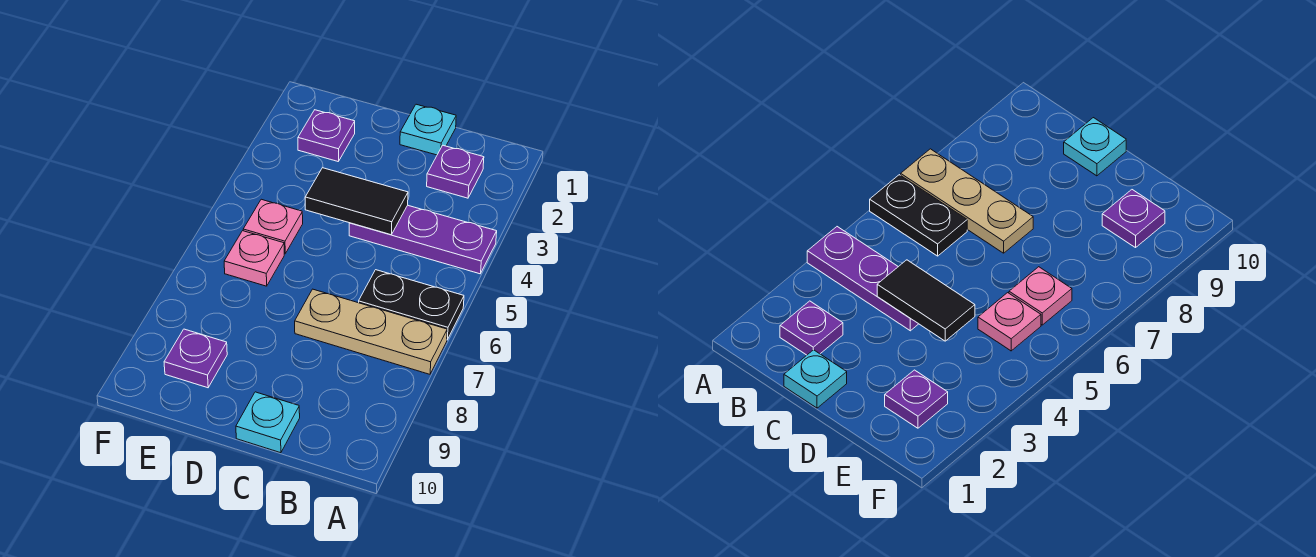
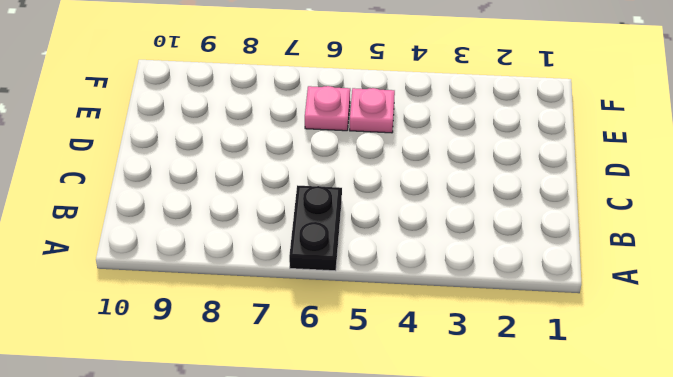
none -> purple plate A4:C4 level 1
none -> tan plate A7:C7 level 1

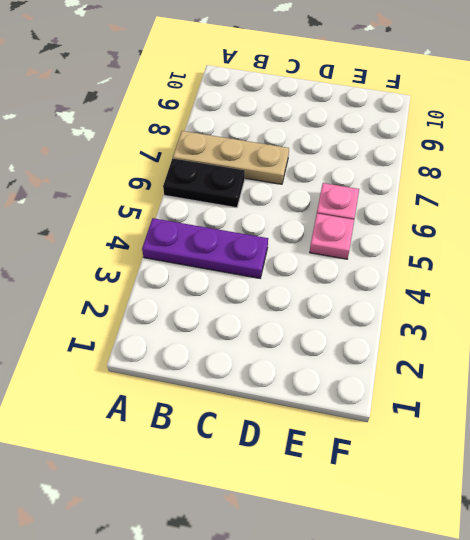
none -> purple plate B2 level 1
none -> cyan plate C1 level 1

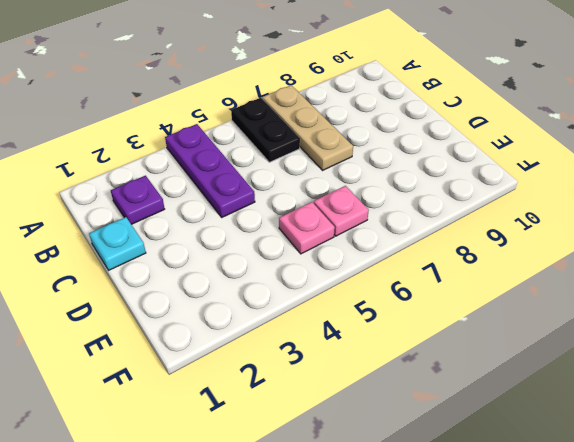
none -> cyan plate C10 level 1
none -> purple plate E2 level 1

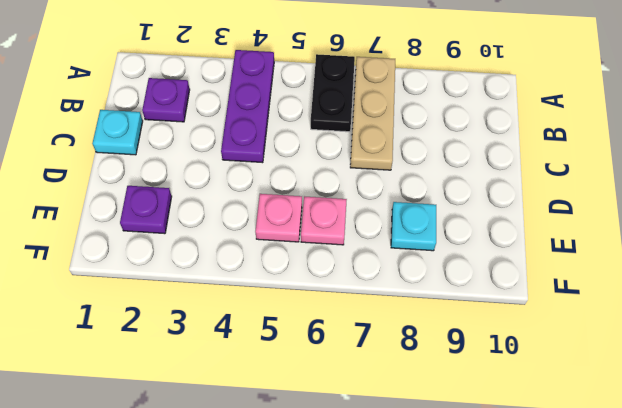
cyan plate E8 level 1 -> cyan plate C10 level 1
none -> purple plate E9 level 1
none -> black tile C4:D4 level 2

